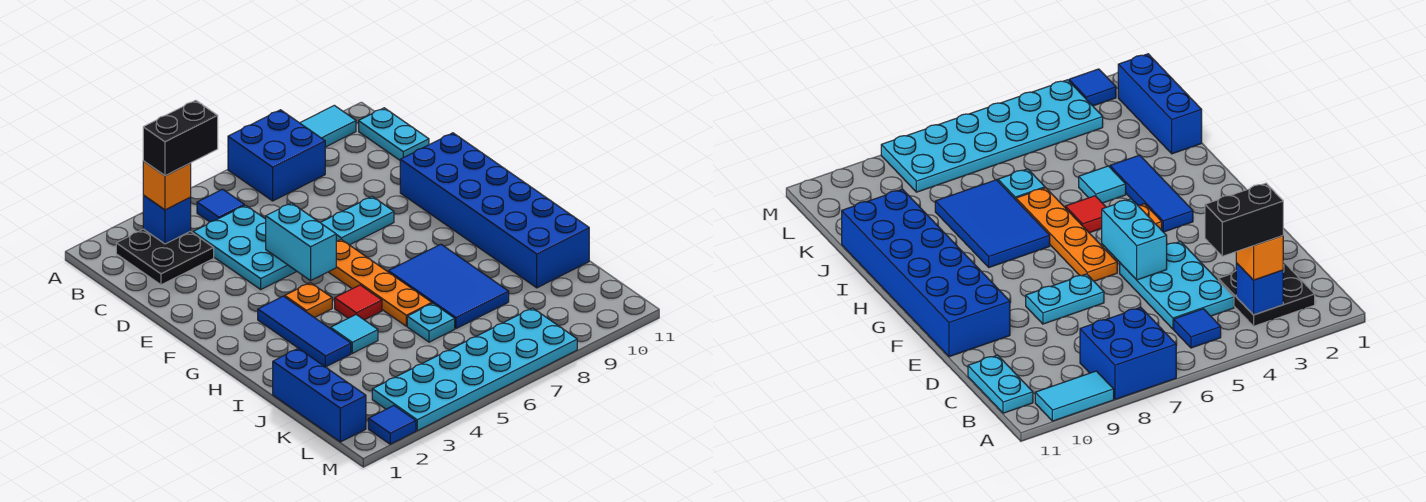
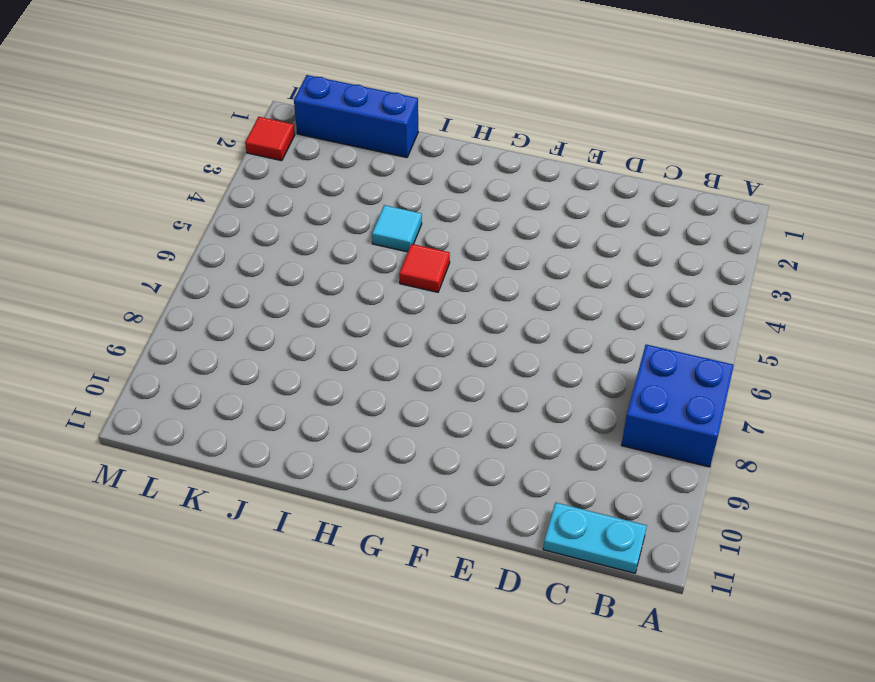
red tile M2 level 1 -> blue tile M2 level 1
none -> cyan tile A9:A10 level 1
none -> black plate B2:C3 level 1
none -> blue tile B5 level 1

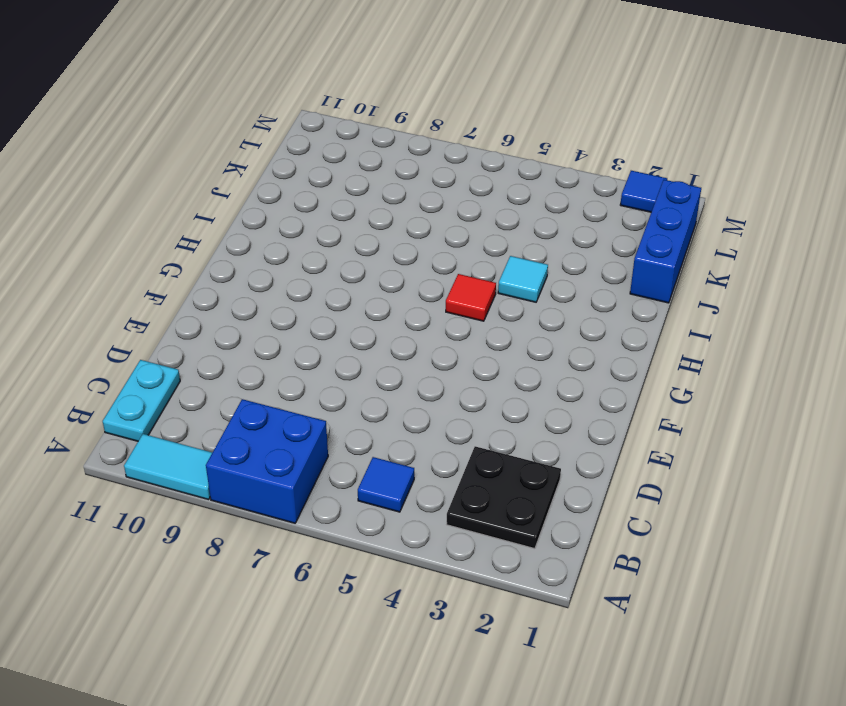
none -> cyan plate C4:E5 level 1
none -> cyan plate E7:E8 level 1
none -> blue brick E10:J11 level 1

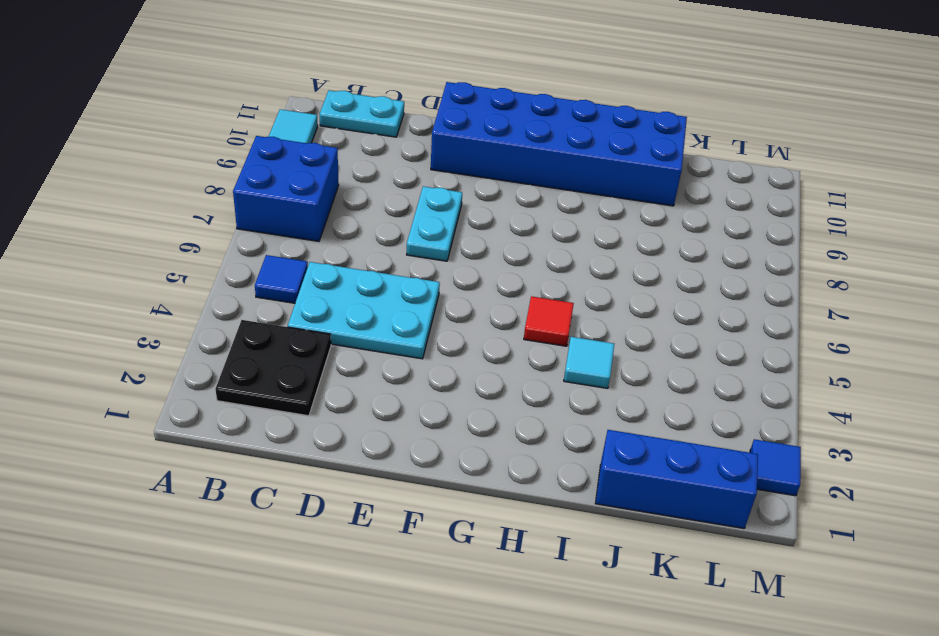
none -> orange plate F6:I6 level 1
none -> blue tile G3:I3 level 1
none -> orange plate G4 level 1

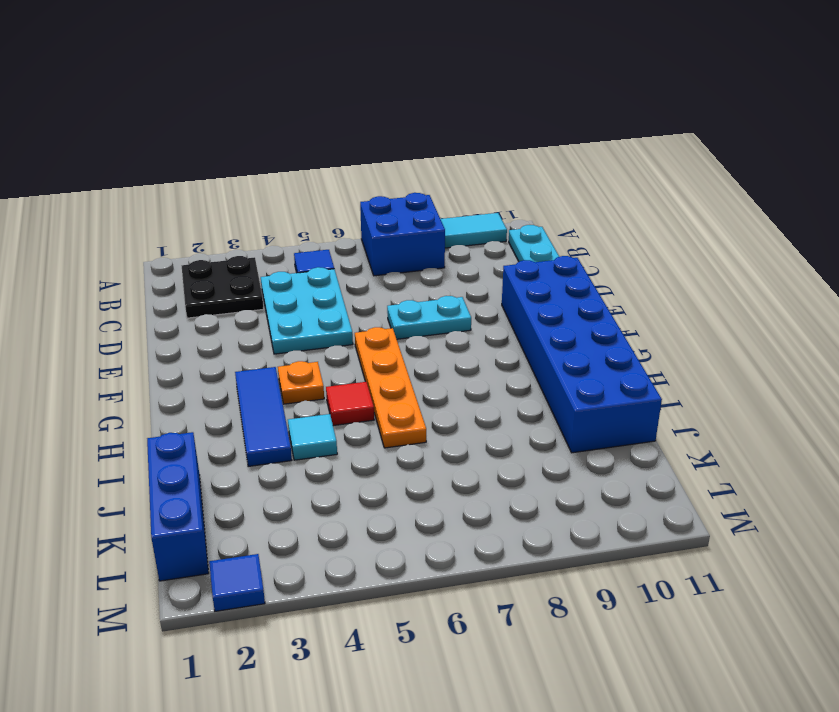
none -> blue tile H7:J8 level 1
none -> cyan plate J6 level 1
none -> cyan plate L3:M8 level 1

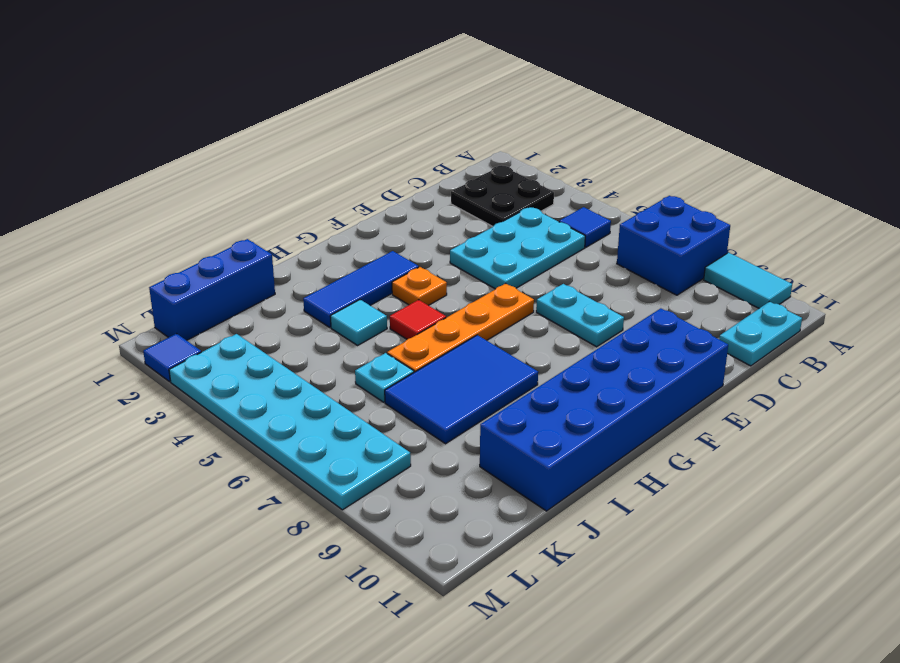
none -> blue brick B3 level 2
none -> cyan brick E5:F5 level 2
none -> orange brick B3 level 3

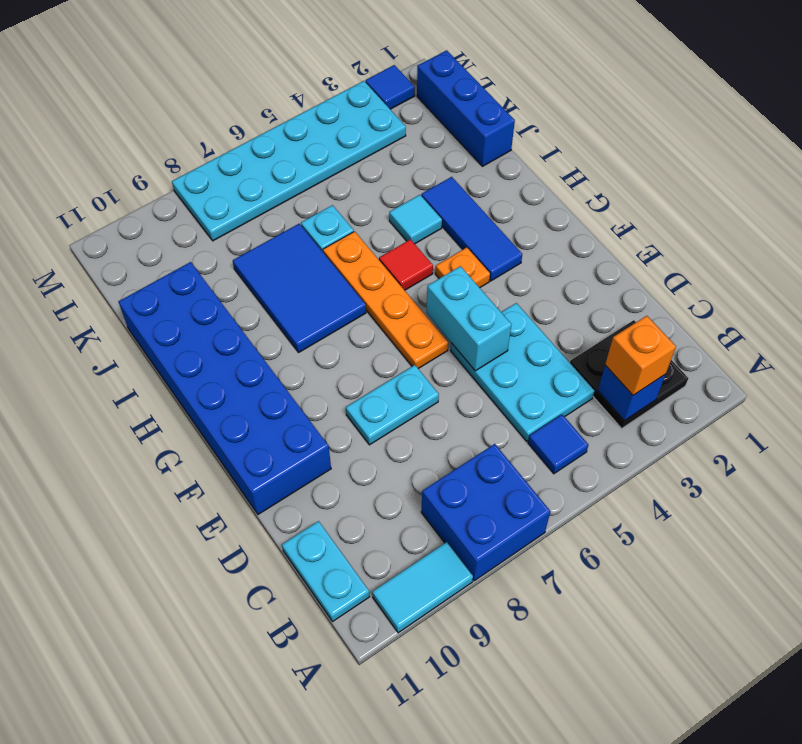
none -> black brick B3:B4 level 4

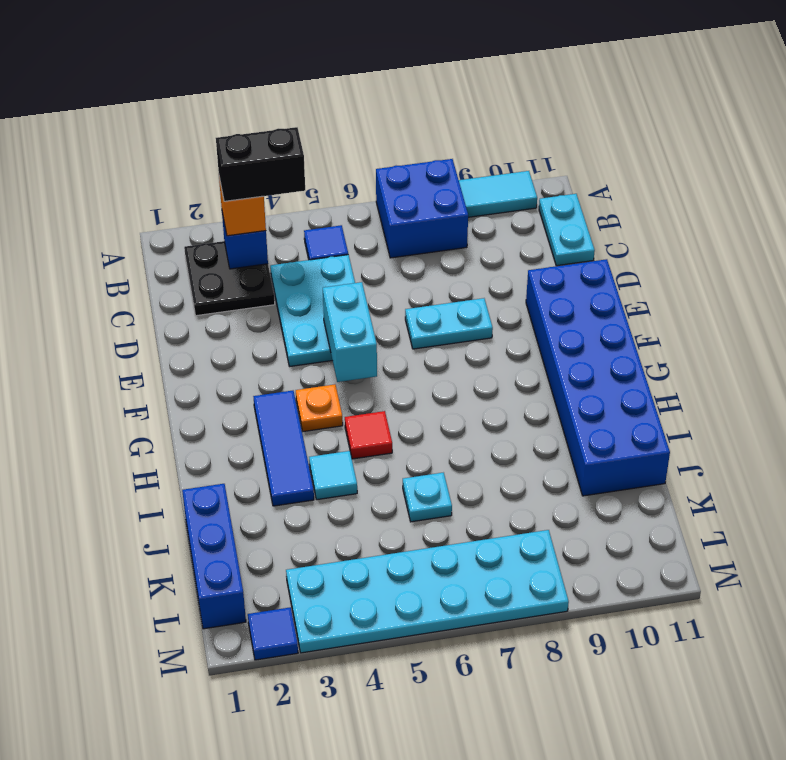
none -> orange plate F6:I6 level 1
none -> blue tile H7:J8 level 1

